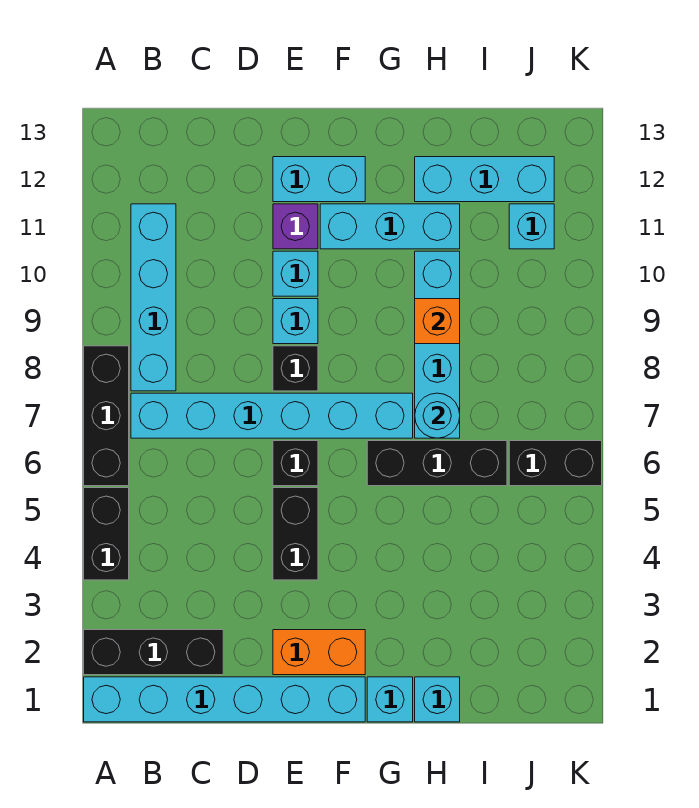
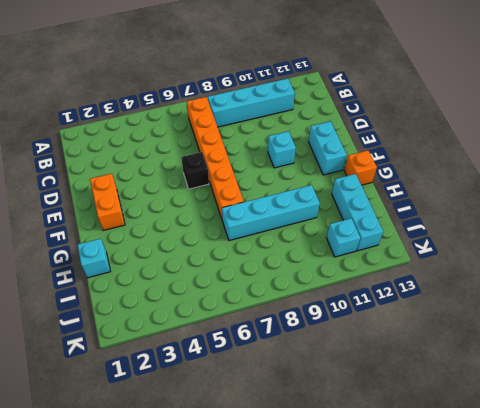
orange brick B7:G7 level 1 -> cyan brick B7:G7 level 1
orange brick G13 level 1 -> orange brick H9 level 2
none -> cyan brick A1:F1 level 1
none -> black brick A2:C2 level 1
none -> black brick A4:A5 level 1

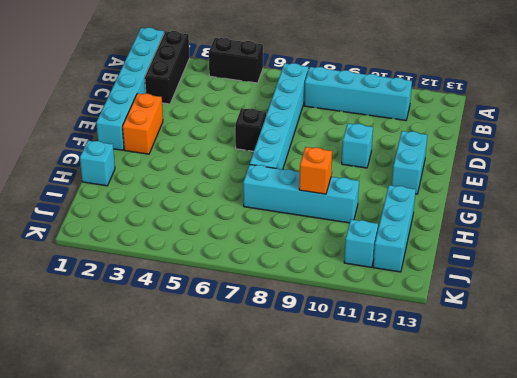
none -> black brick A6:A8 level 1
none -> black brick E4:E5 level 1
none -> black brick E8 level 1

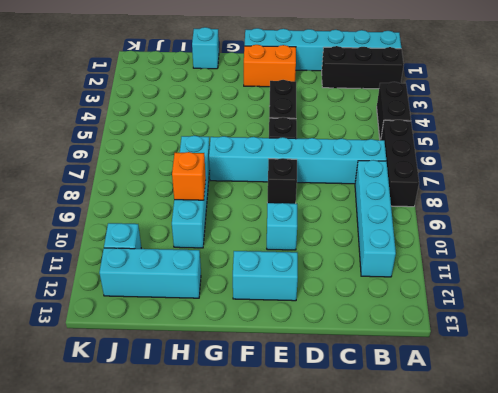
none -> cyan brick E9 level 1
none -> purple brick E11 level 1
none -> cyan brick F11:H11 level 1

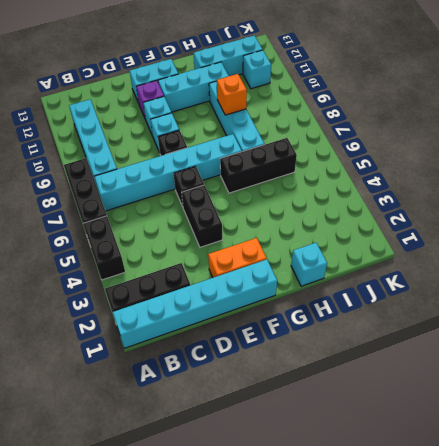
none -> cyan brick G1 level 1
none -> black brick J6:K6 level 1
none -> cyan round brick H7 level 2

